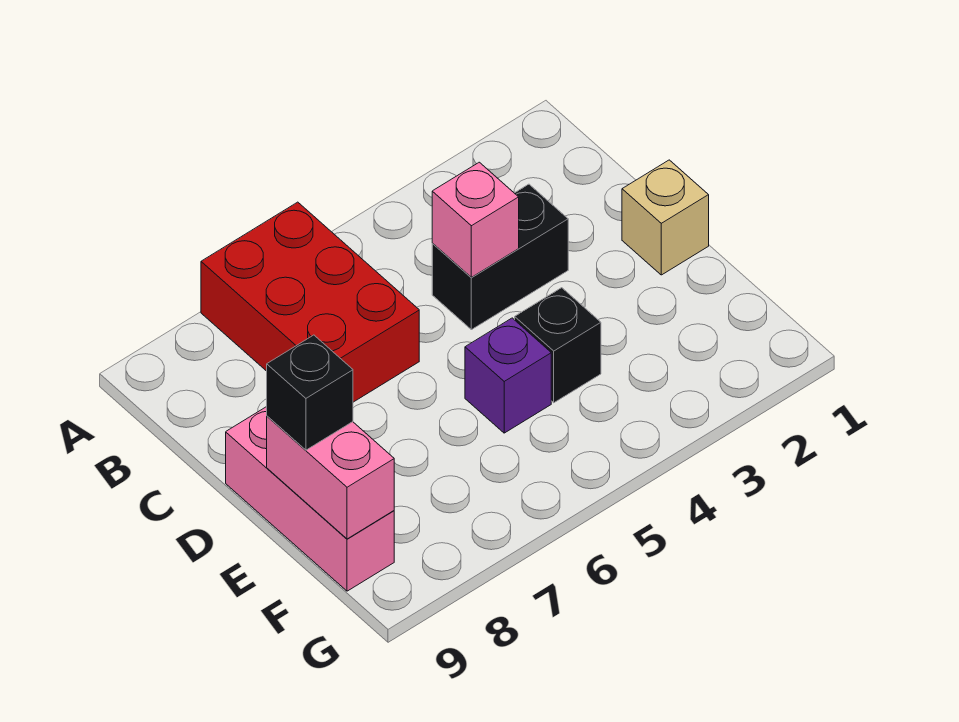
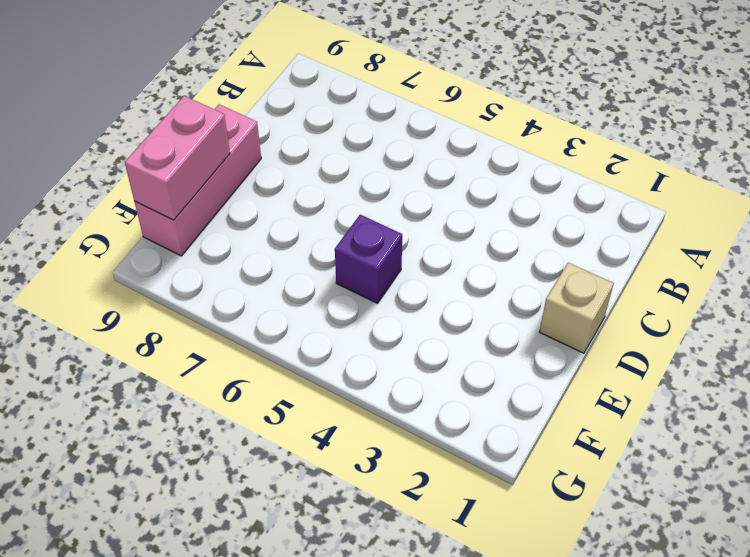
none -> red brick A6:C7 level 1
none -> black brick C3:C4 level 1

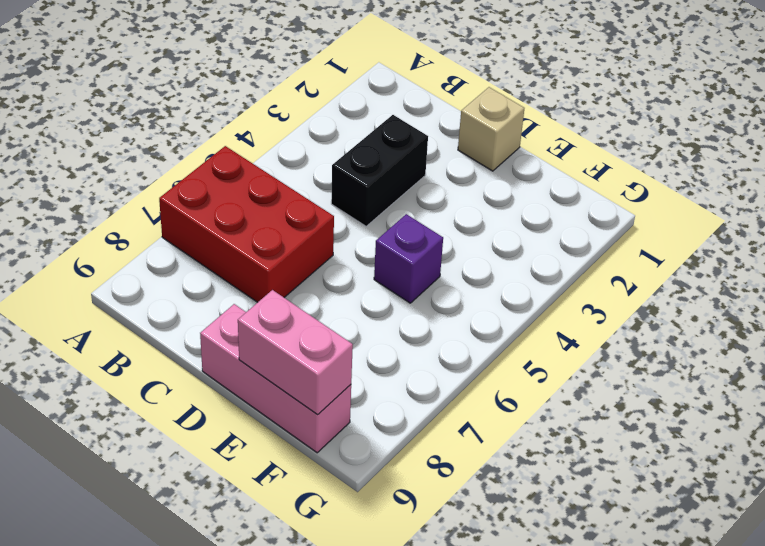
none -> black brick E4 level 1
none -> pink brick C4 level 2

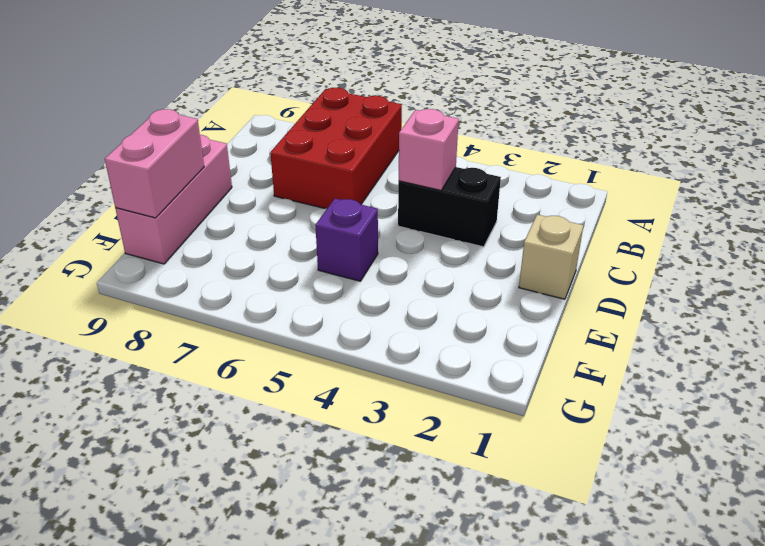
none -> black brick E4 level 1
none -> black brick E9 level 3

